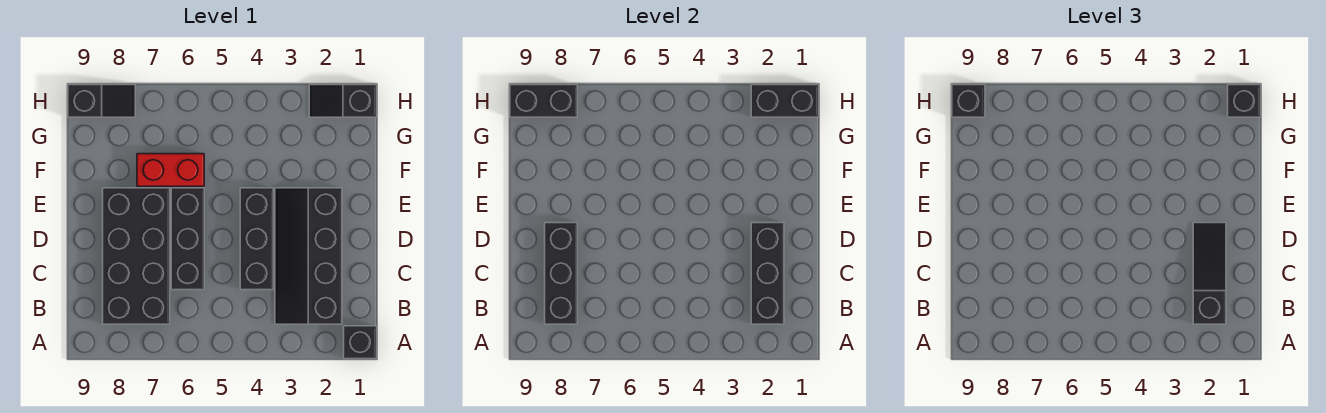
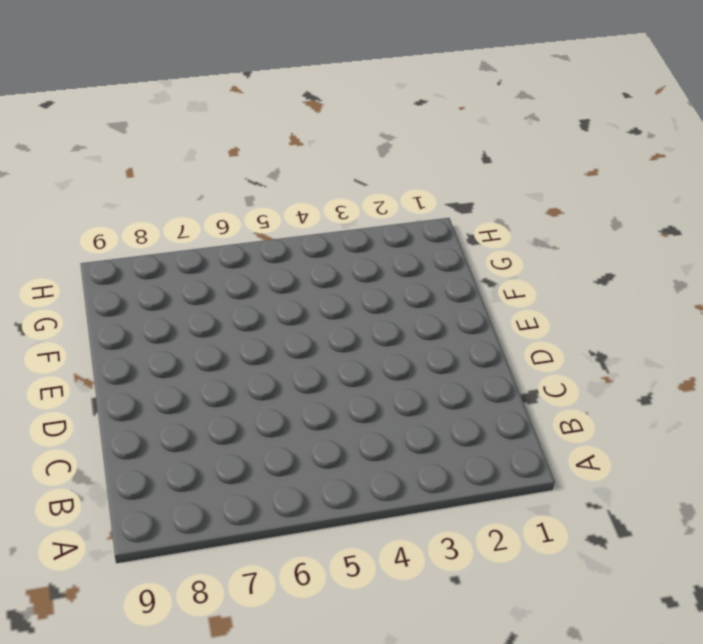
none -> black brick A1 level 1
none -> black slope B2:E3 level 1 top 2
none -> black brick B7:E8 level 1

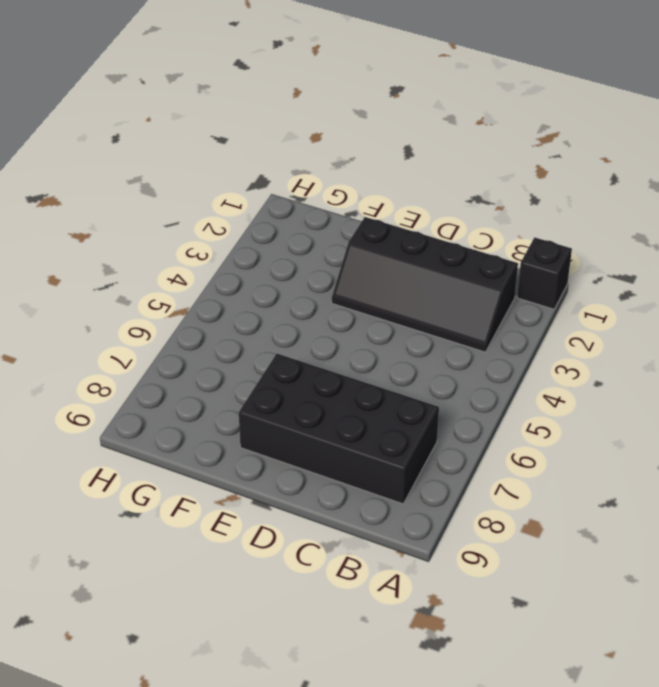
none -> black brick C4:E4 level 1
none -> black brick C6:E6 level 1
none -> red brick F6:F7 level 1

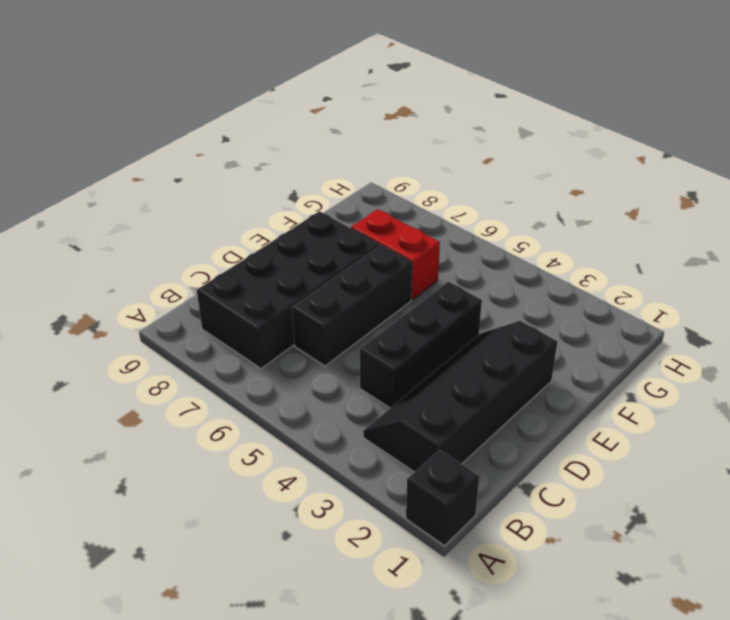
none -> black slope H1:H2 level 1 top 1
none -> black slope H8:H9 level 1 top 9
none -> black brick B2:D2 level 2

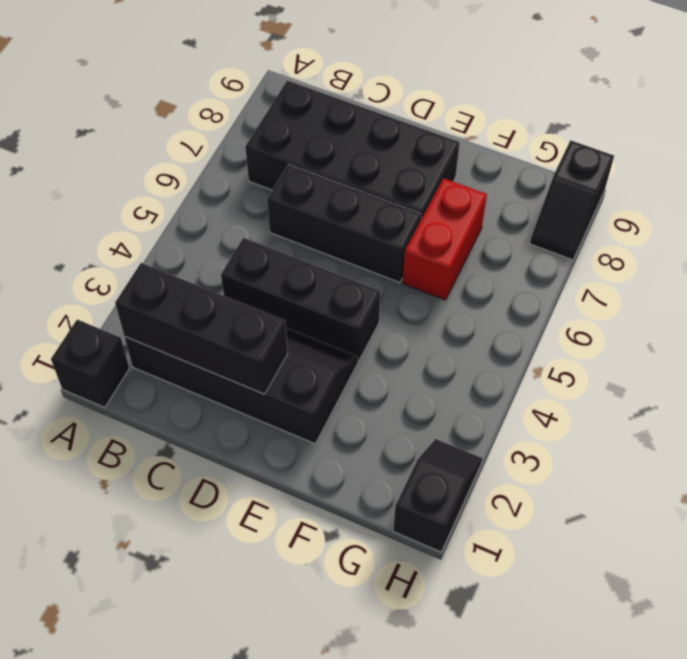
none -> black brick B8:D8 level 2
none -> black brick H1:H2 level 2
none -> black brick H8:H9 level 2

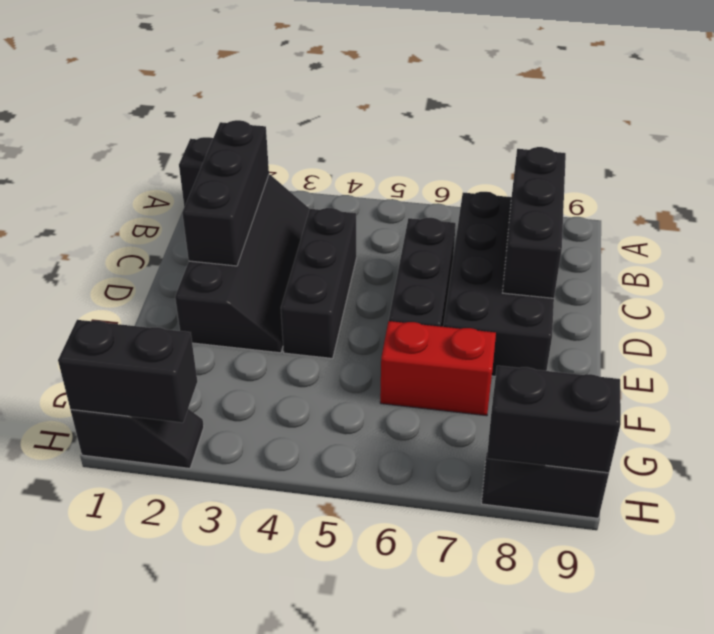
none -> black slope B2:D2 level 3 top B
none -> black brick H1 level 3
none -> black brick H9 level 3

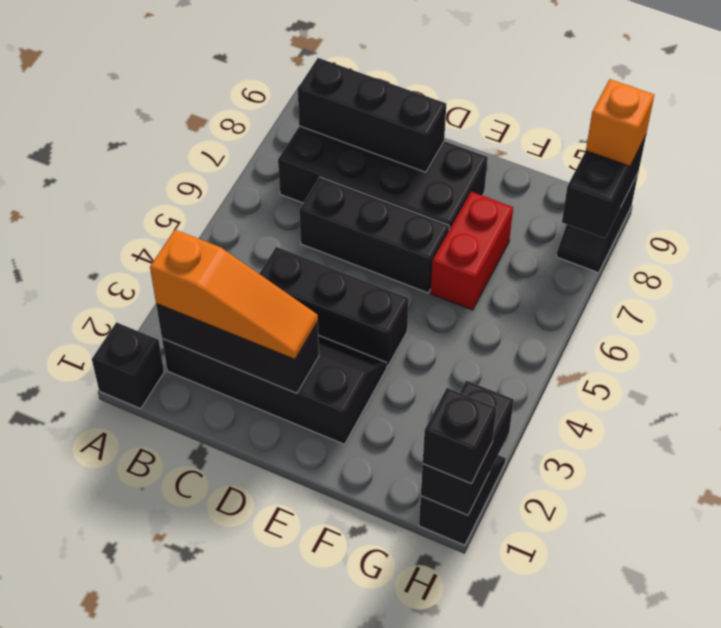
orange slope B2:D2 level 3 top B -> black slope B2:D2 level 3 top B
orange brick H9 level 3 -> black brick H9 level 3

